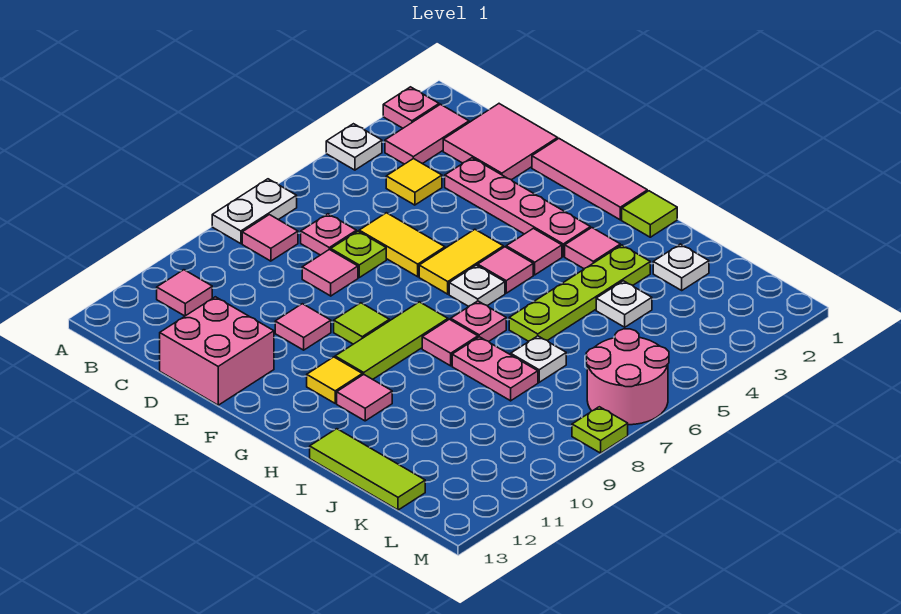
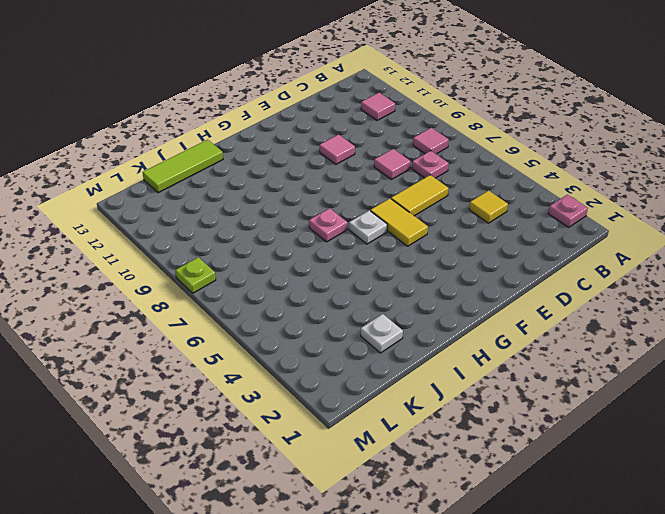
none -> white plate A4 level 1
none -> white plate A7:A8 level 1
none -> pink tile B2:B3 level 1
none -> pink tile C1:D2 level 1

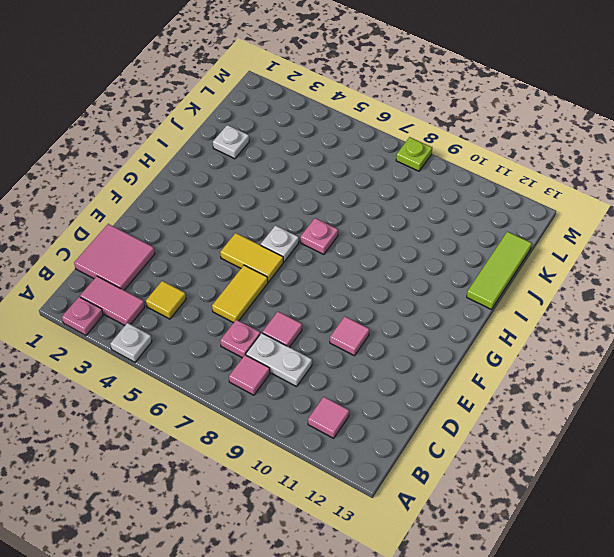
white plate C8:C9 level 1 -> white plate A7:A8 level 1
none -> pink plate D3:G3 level 1
none -> lime plate D7 level 1
none -> pink brick D12:E13 level 1
none -> pink tile E1:G1 level 1

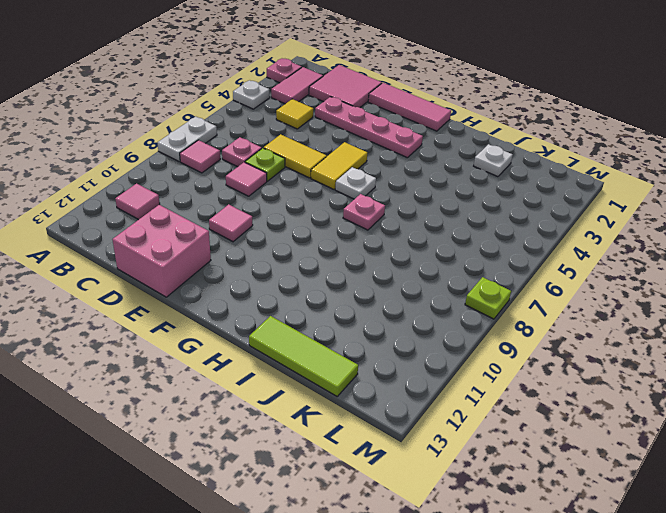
none -> lime tile F9 level 1
none -> pink tile G4 level 1
none -> pink tile G5 level 1
none -> lime tile G8:G10 level 1

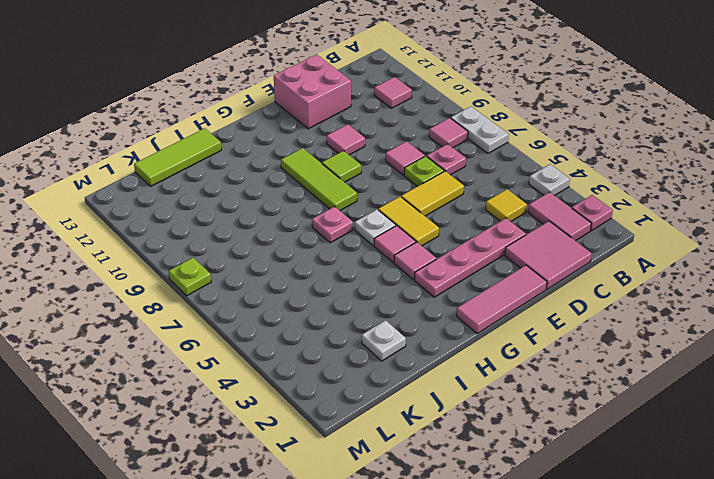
none -> yellow tile G11 level 1
none -> lime tile H1 level 1
none -> pink tile H3 level 1
none -> pink tile H8 level 1

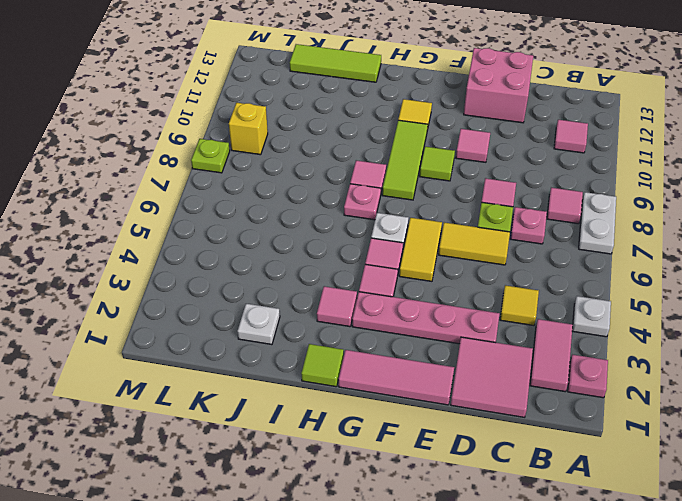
yellow brick L9 level 1 -> none
none -> pink tile H11 level 1
none -> lime plate I3:I6 level 1
none -> pink plate I8:J8 level 1
none -> white plate J4 level 1

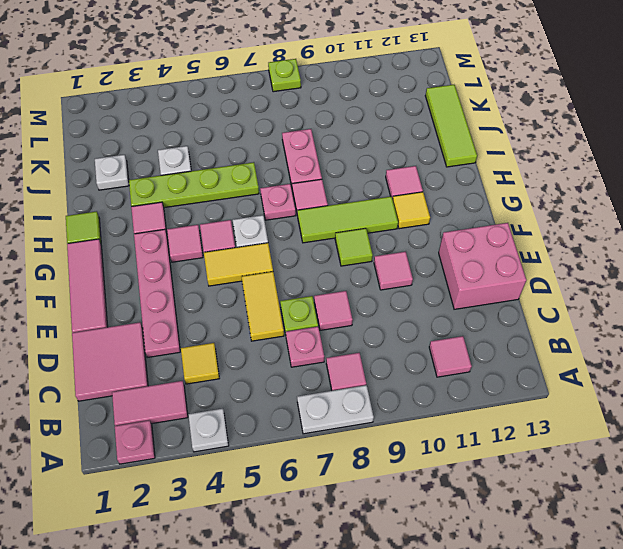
none -> white plate J7 level 1
none -> pink round brick L6:M7 level 1

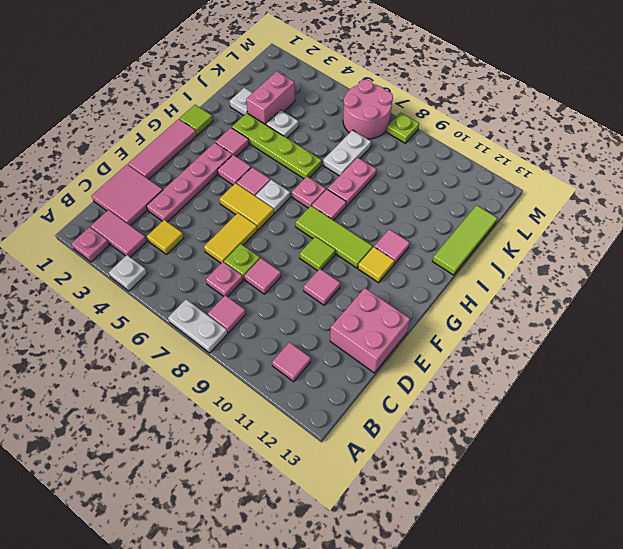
pink brick J3:K3 level 1 -> none
white plate J7:K7 level 1 -> white plate J7 level 1

